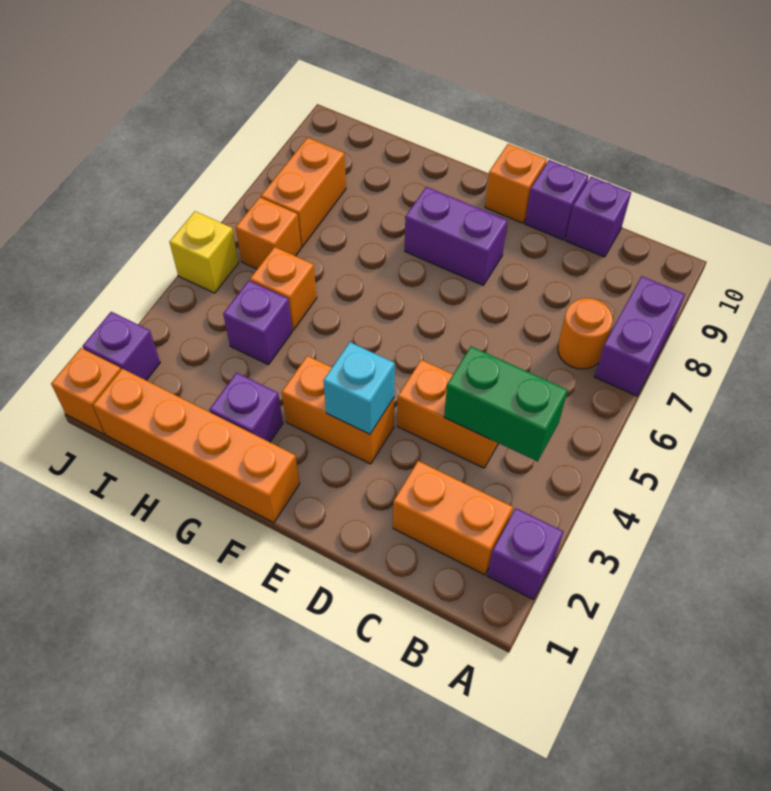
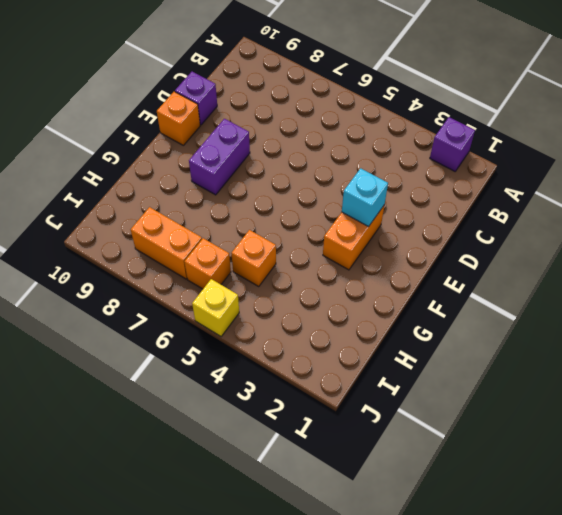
none -> purple brick A7:A8 level 1
none -> orange brick B2:C2 level 1
none -> orange round brick B7 level 1

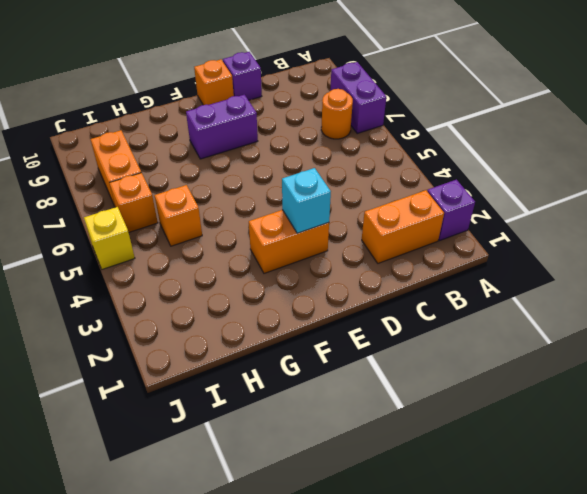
none -> orange brick C4:D4 level 1
none -> purple brick C10 level 1
none -> orange brick F1:I1 level 1

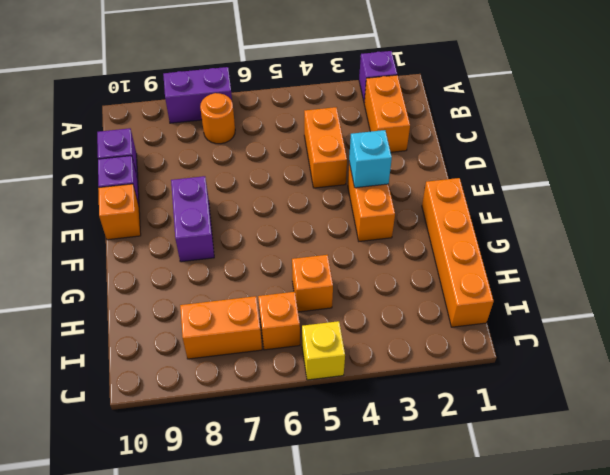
none -> purple brick G2 level 1
none -> purple brick H4 level 1
none -> orange brick J1 level 1

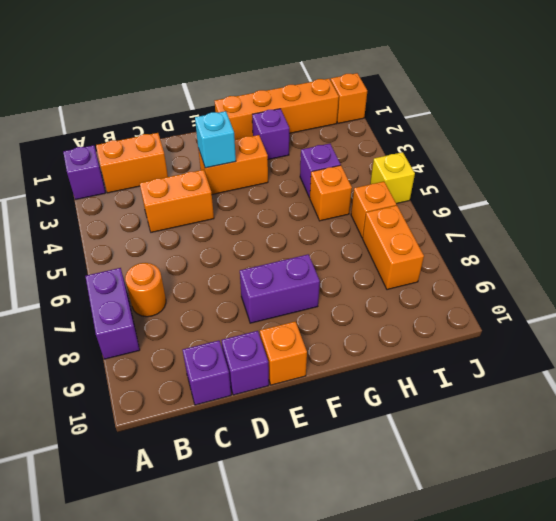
none -> purple brick J2 level 1
none -> green brick B4:C4 level 2

